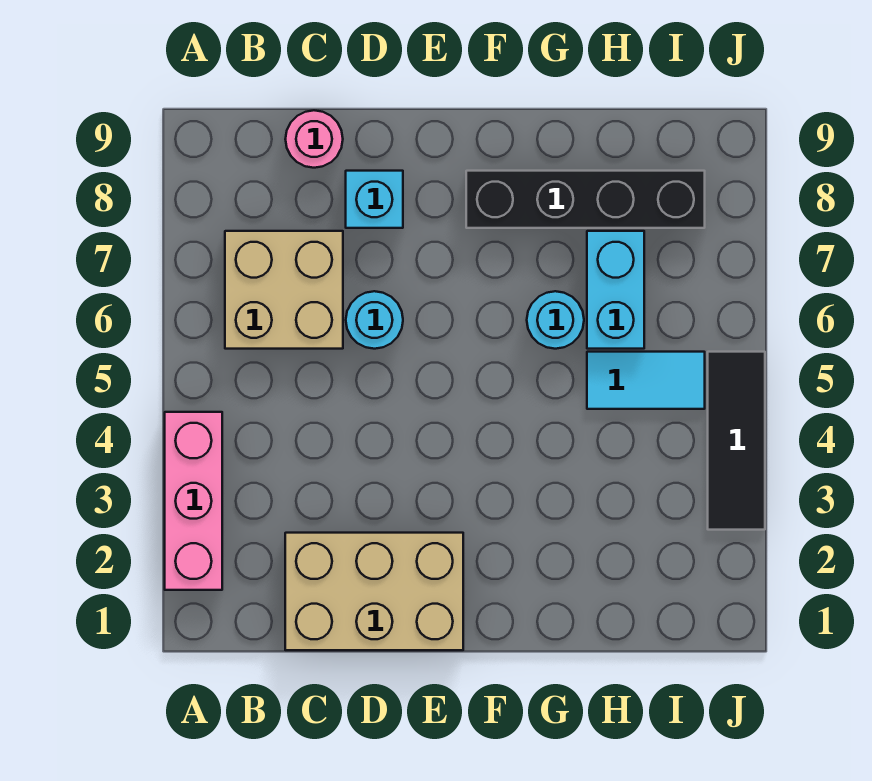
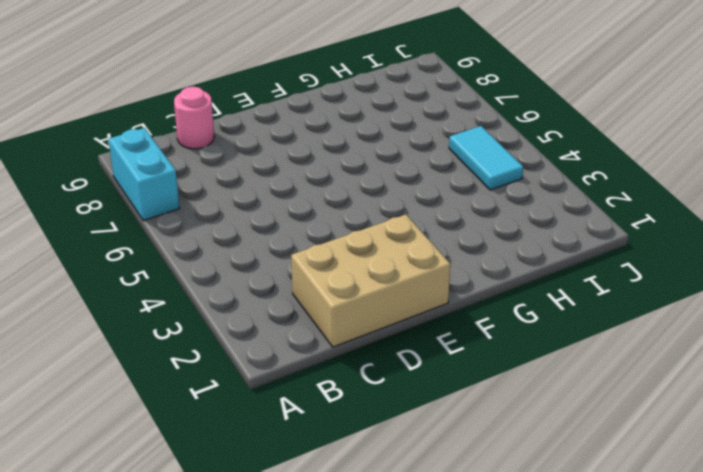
cyan brick A7:A8 level 1 -> cyan brick H6:H7 level 1
cyan tile I4:I5 level 1 -> cyan tile H5:I5 level 1
none -> pink brick A2:A4 level 1
none -> tan brick B6:C7 level 1

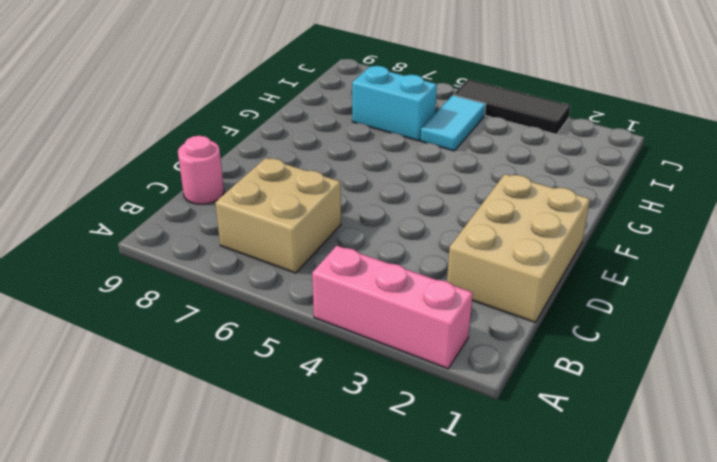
none -> cyan round brick D6 level 1
none -> cyan brick D8 level 1

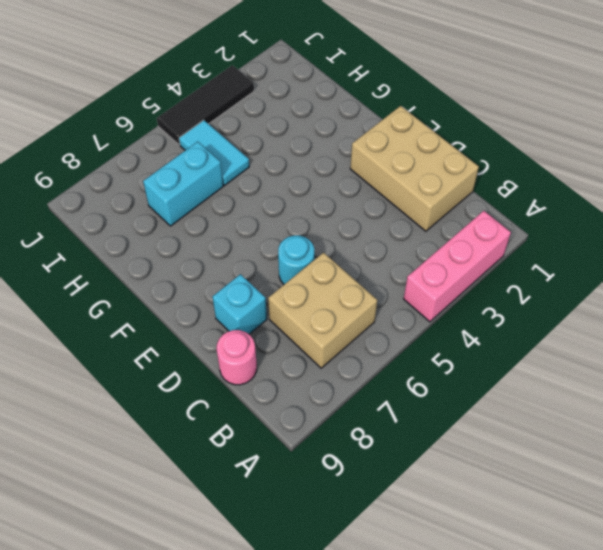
none -> black brick F8:I8 level 1
none -> cyan round brick G6 level 1

